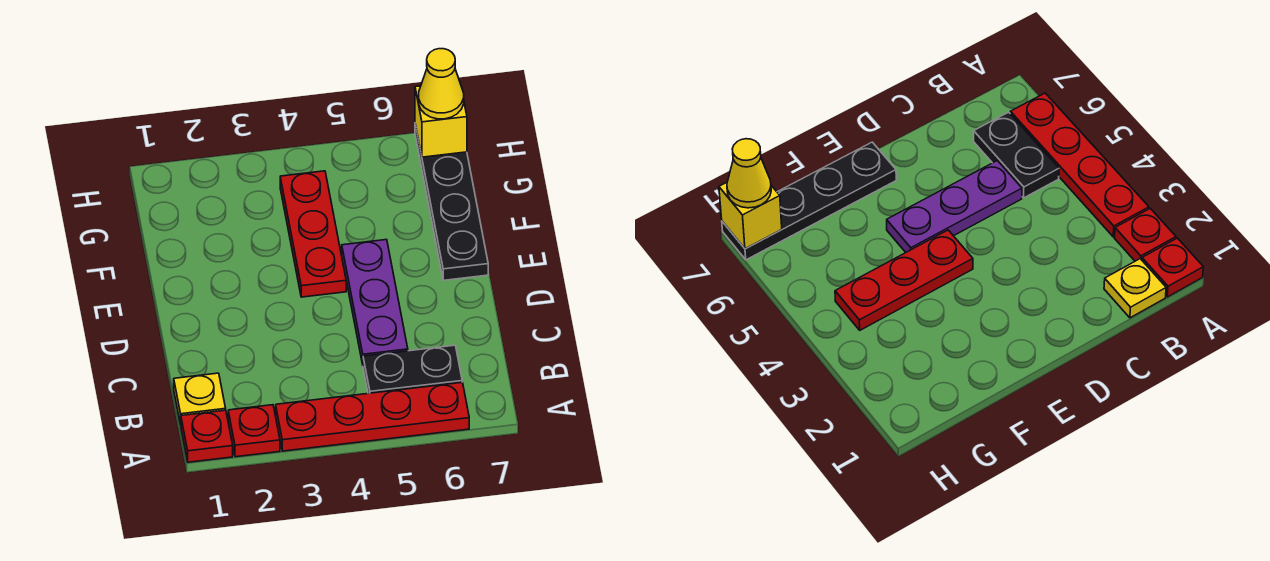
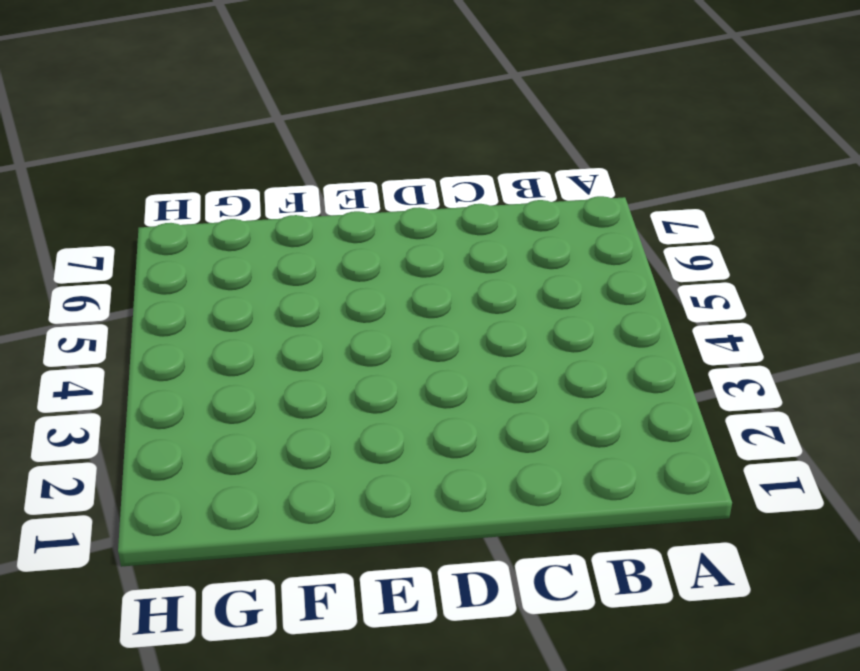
none -> red plate A1 level 1
none -> red plate A2 level 1

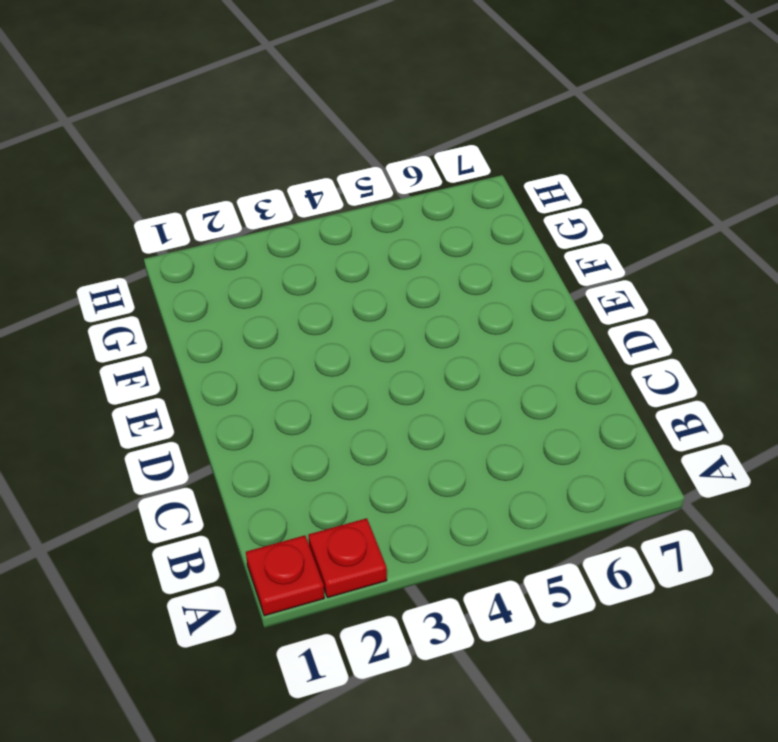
none -> red plate A3:A6 level 1
none -> yellow plate B1 level 1

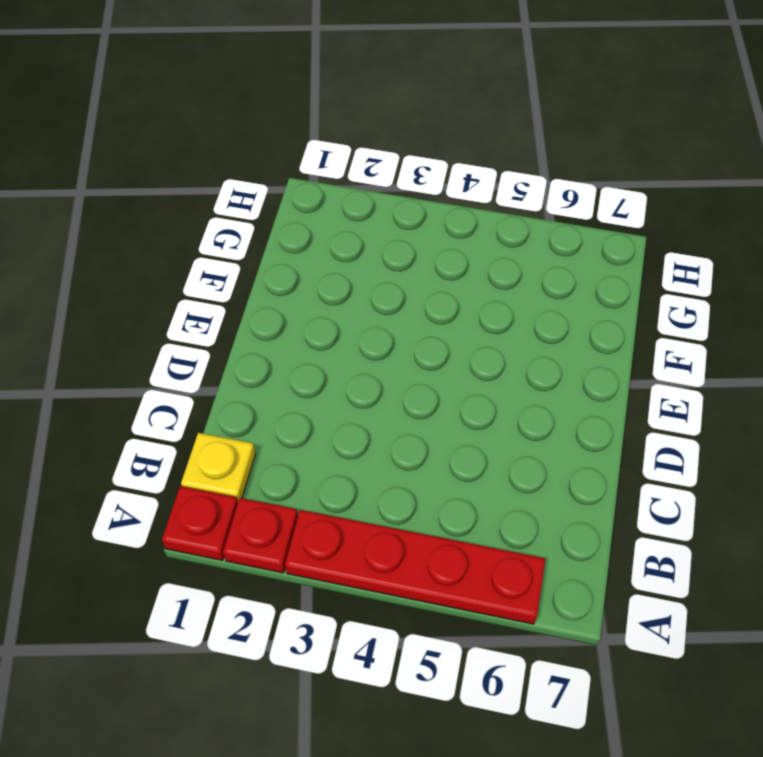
none -> black plate B5:B6 level 1
none -> purple plate C5:E5 level 1

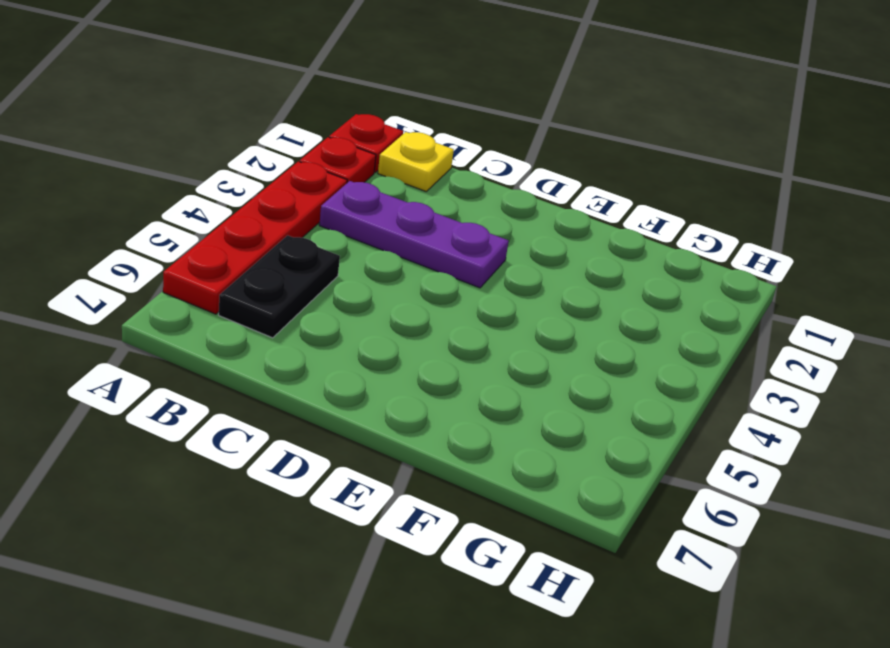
purple plate B3:D3 level 1 -> purple plate C5:E5 level 1
none -> red plate E4:G4 level 1
none -> black plate E7:H7 level 1

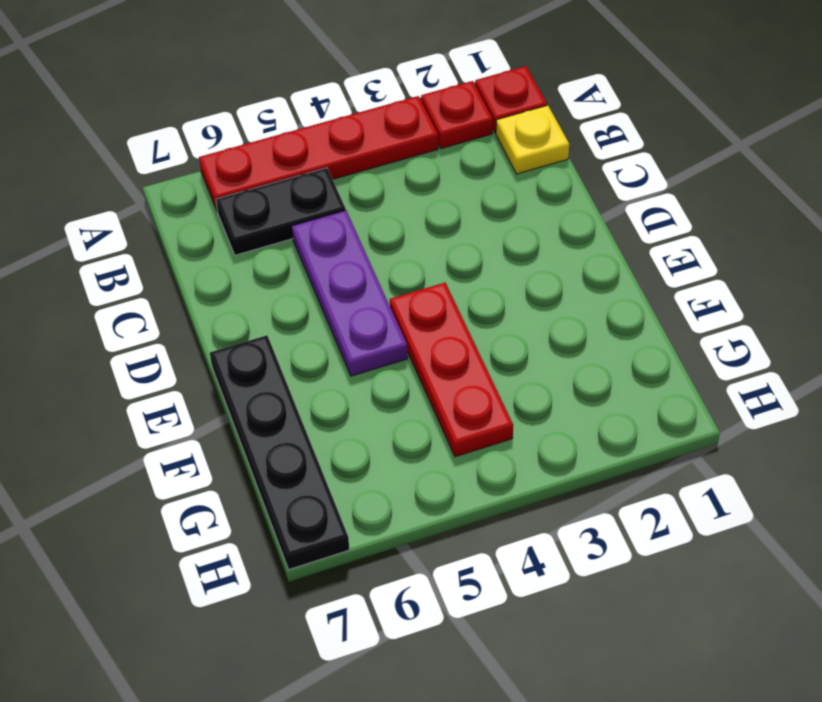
none -> yellow brick H7 level 2
none -> yellow cone H7 level 3

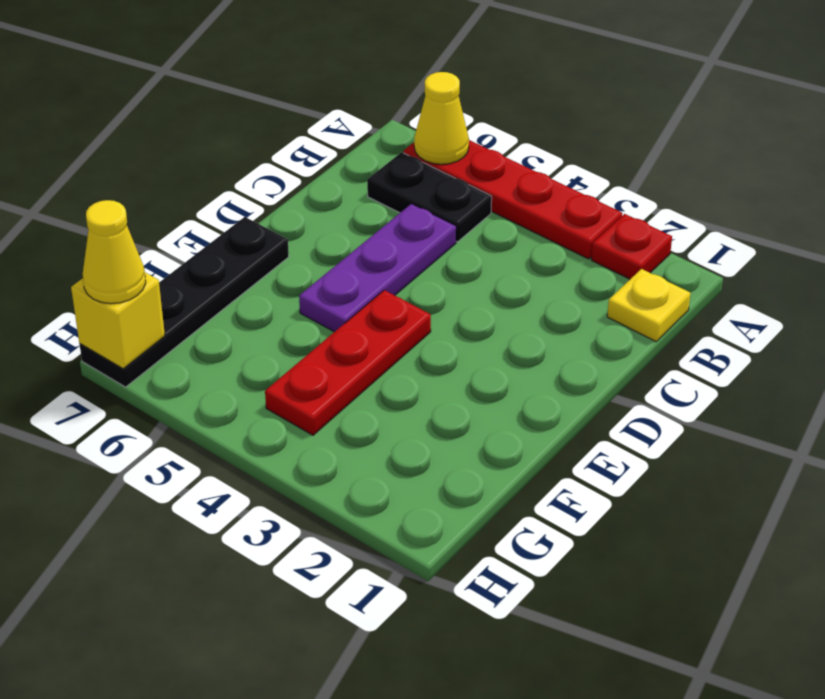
yellow cone A6 level 2 -> none
none -> red plate A1 level 1

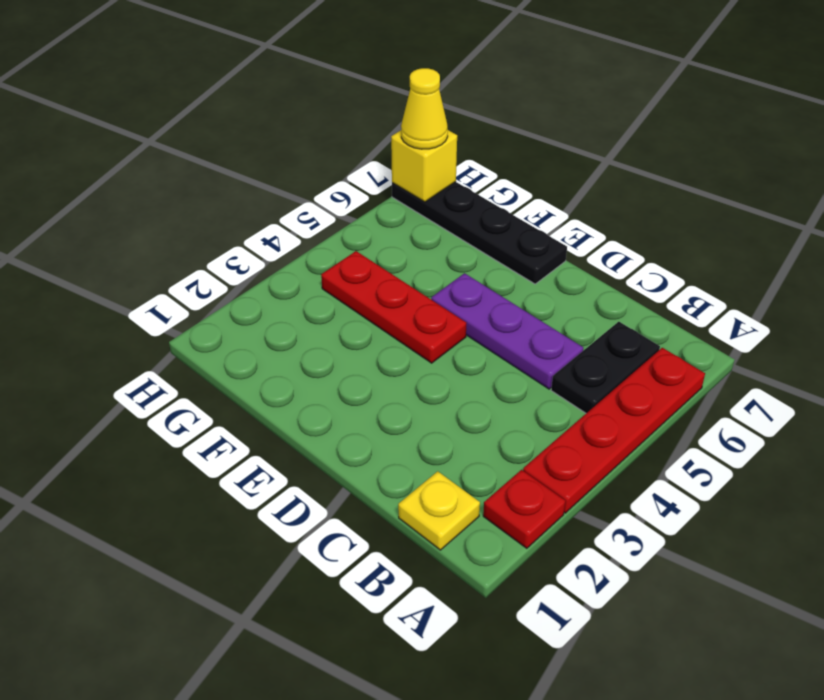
none -> red plate A1 level 1

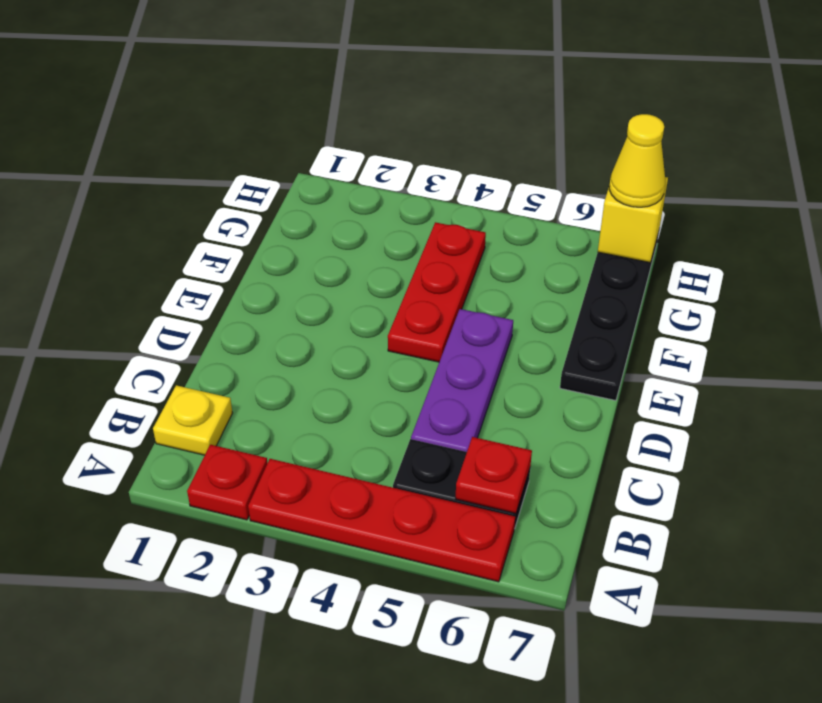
red plate B6 level 2 -> red plate A1 level 1

